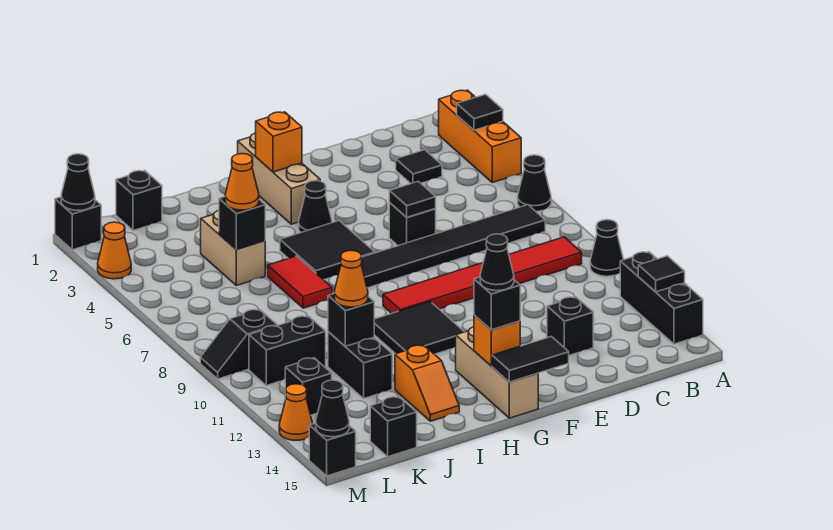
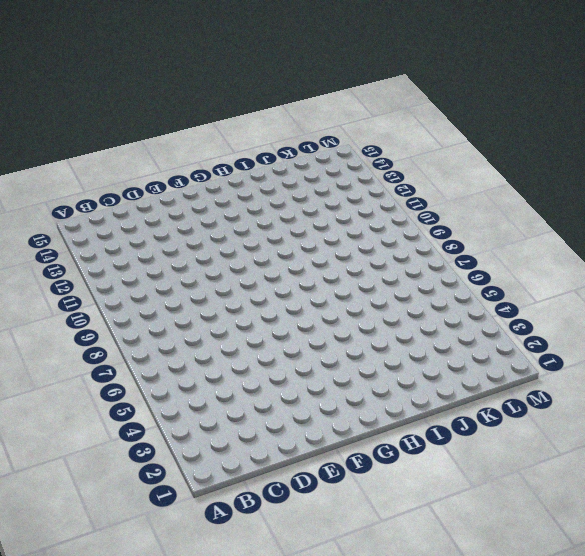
none -> orange brick A2:A4 level 1
none -> black cone A6 level 1
none -> black cone A10 level 1
none -> black brick A12:A14 level 1

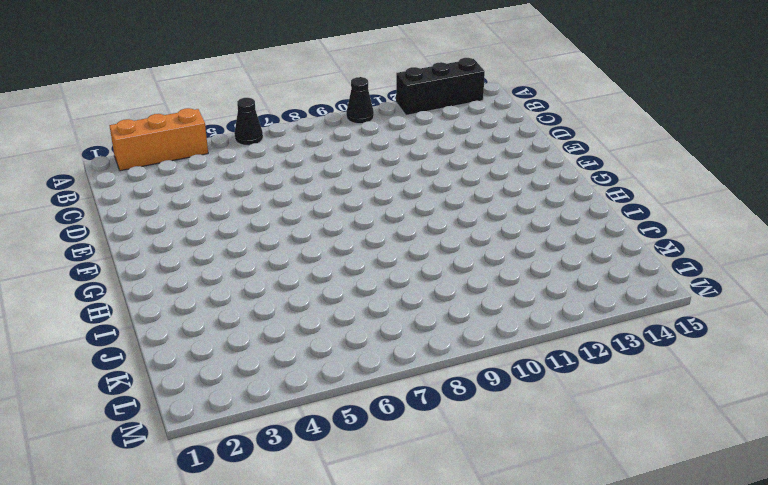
none -> black tile B7:G7 level 1
none -> red tile B9:G9 level 1
none -> black tile C3 level 1
none -> black brick D13 level 1

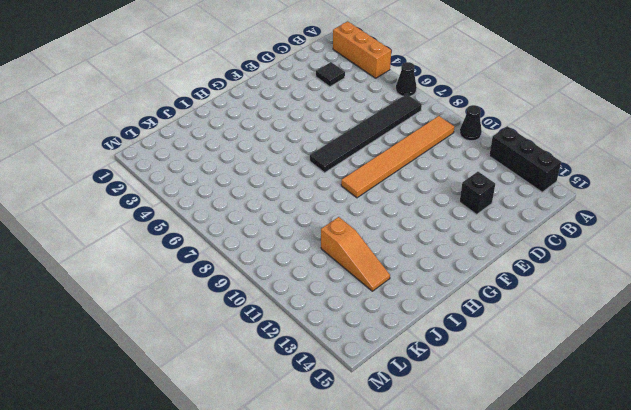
orange tile B9:G9 level 1 -> red tile B9:G9 level 1
orange slope J11:J13 level 1 top 11 -> black brick J11:J12 level 1
none -> black brick E6 level 1
none -> tan brick G1:G3 level 1
none -> black cone G4 level 1
none -> black tile G5:H6 level 1

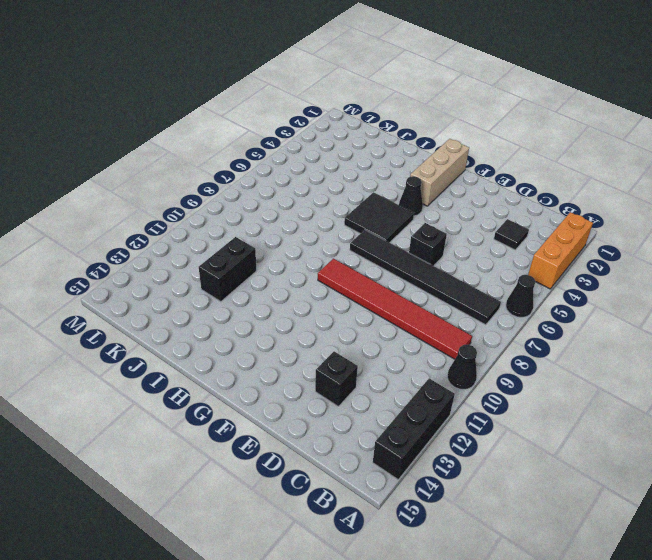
none -> black tile G10:H11 level 1
none -> tan brick G13:G15 level 1
none -> red tile I6:I7 level 1
none -> orange slope I13:I14 level 1 top 13

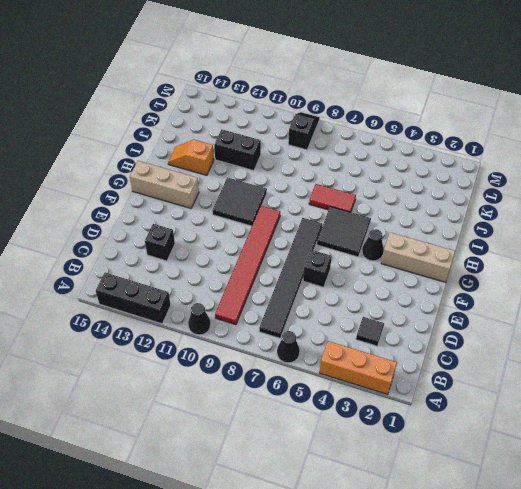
none -> tan brick J4:J5 level 1
none -> black brick K1 level 1
none -> black brick K10:L10 level 1
none -> black brick K15 level 1

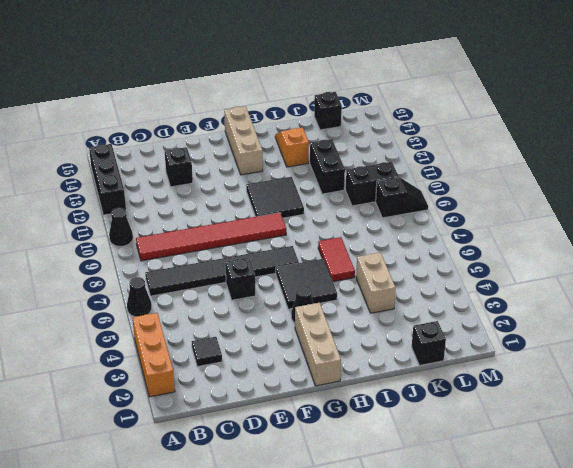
none -> black brick L12 level 1
none -> black brick M1 level 1
none -> orange cone M3 level 1
none -> orange cone M13 level 1

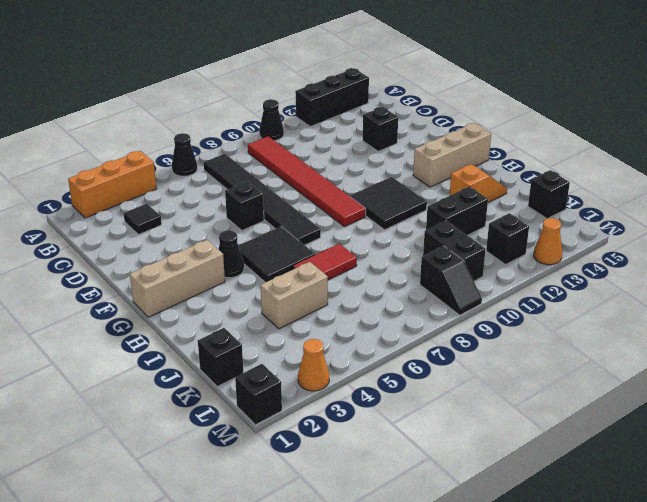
none -> black brick M15 level 1
none -> black tile A3 level 2
none -> black tile A13 level 2
none -> black tile E6 level 2

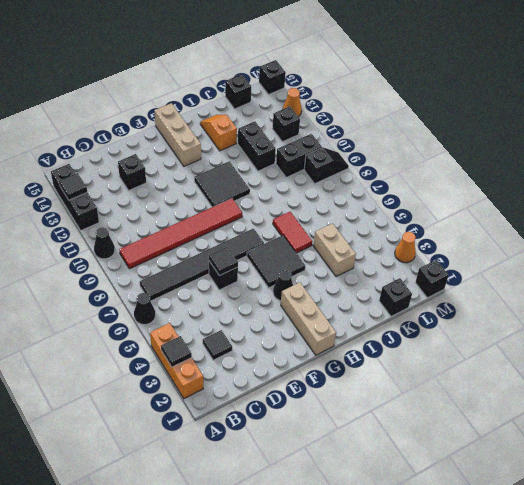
none -> black tile F15:G15 level 2
none -> orange brick G2 level 2
none -> orange brick G14 level 2
none -> black brick J5 level 2

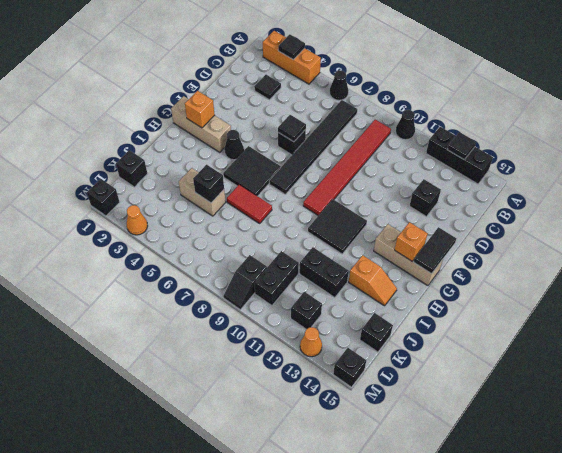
none -> black brick J11 level 2
none -> black cone M1 level 2
none -> black cone M15 level 2
none -> black brick G14 level 3

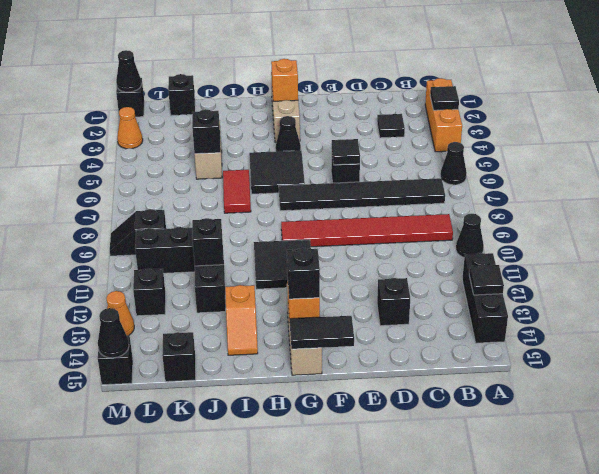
none -> orange cone J5 level 3
none -> orange cone J11 level 3
none -> black cone G14 level 4

